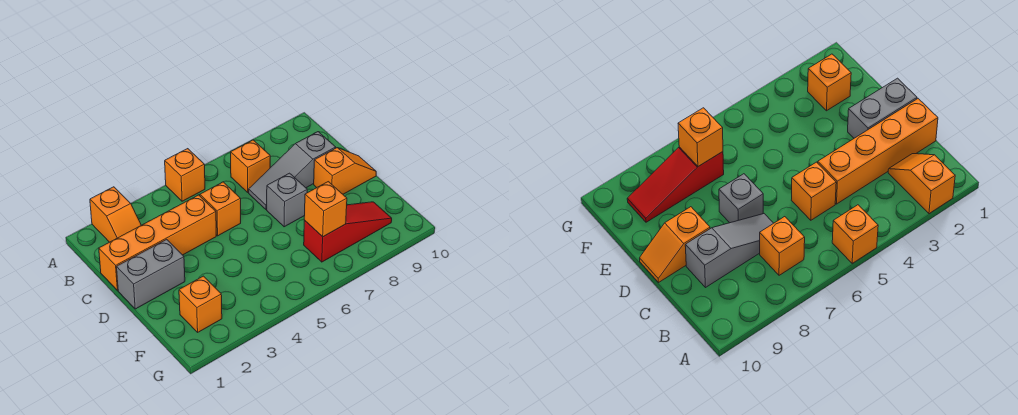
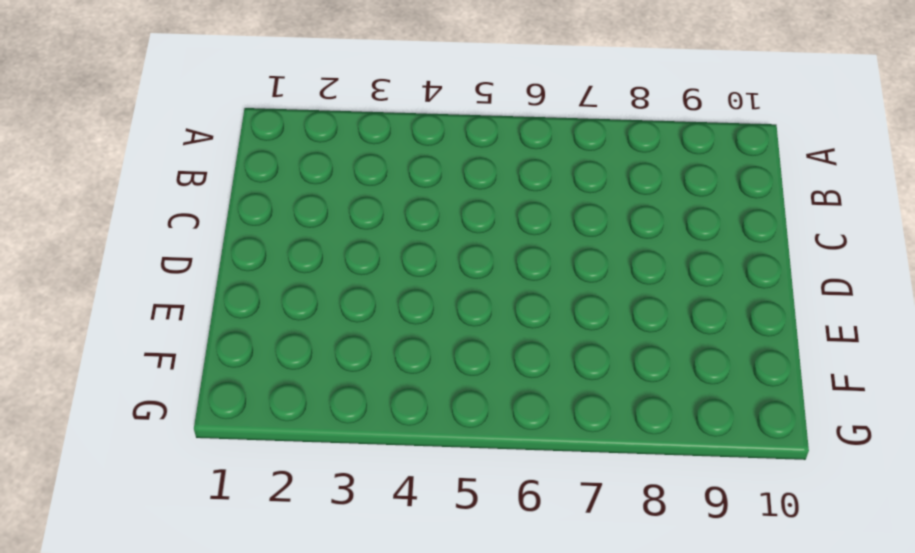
none -> orange slope A2:B2 level 1 top A
none -> orange brick A5 level 1
none -> orange brick B7 level 1

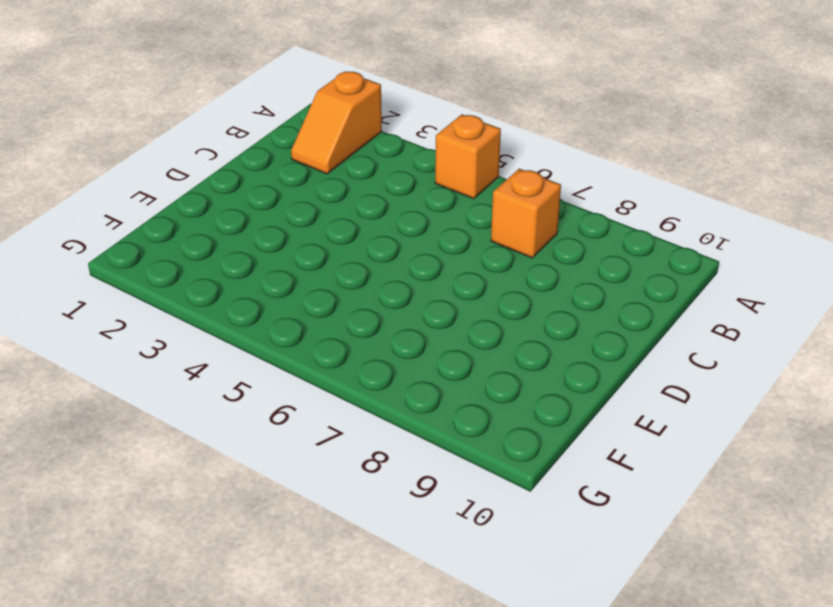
none -> orange brick C1:C4 level 1
none -> orange brick C5 level 1
none -> grey slope C7:C9 level 1 top 9

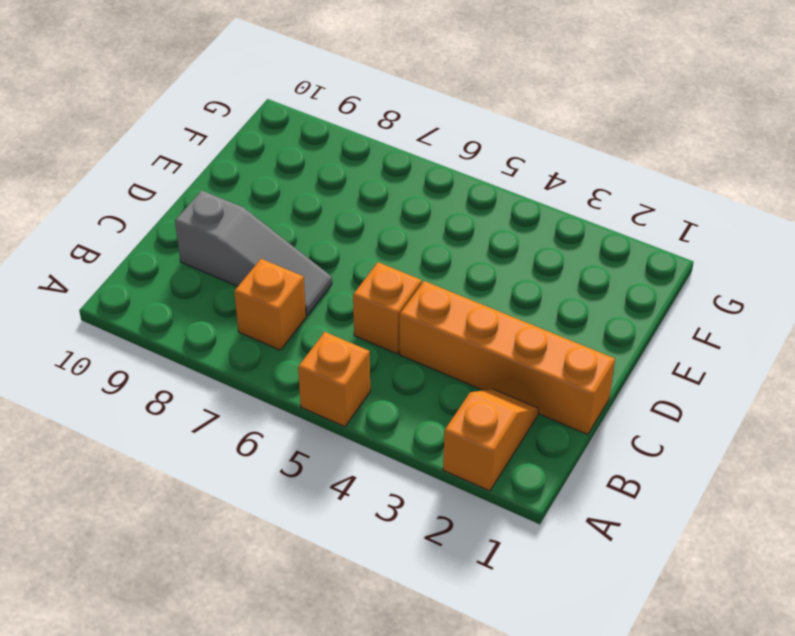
none -> grey brick D1:D2 level 1
none -> grey brick D7 level 1
none -> orange slope D9:D10 level 1 top 9

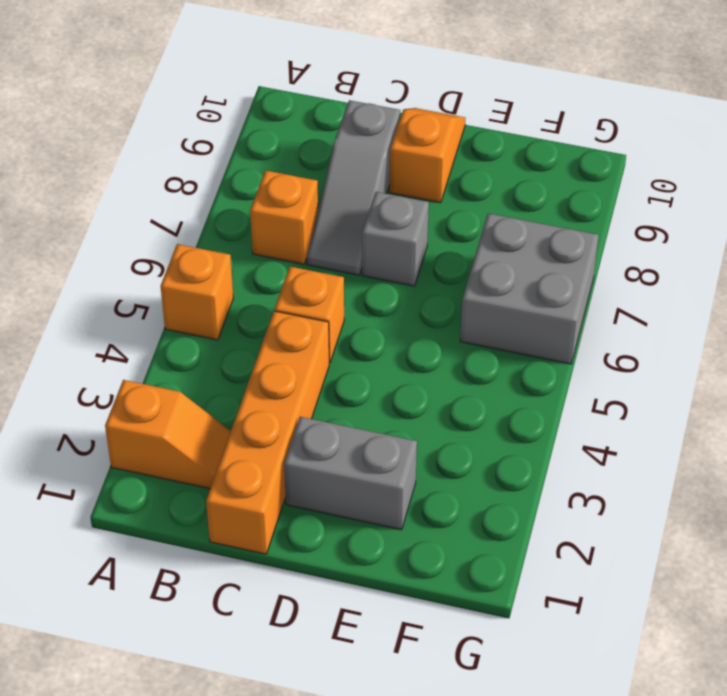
grey brick D2:E2 level 1 -> grey brick D1:D2 level 1
grey brick F6:G7 level 1 -> red slope F7:F9 level 1 top 7
none -> orange brick F2 level 1
none -> orange brick F7 level 2

